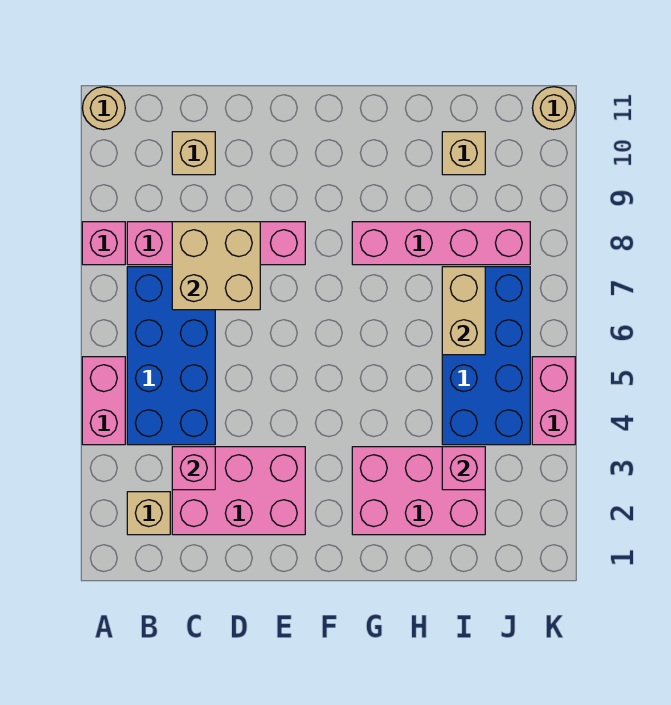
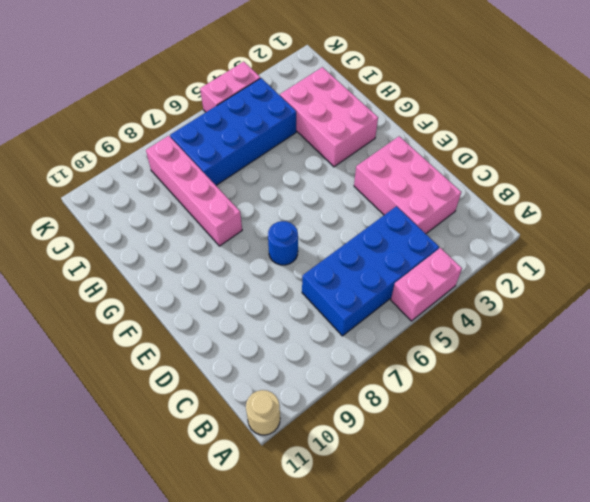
blue round brick E7 level 1 -> none
none -> pink brick A8 level 1
none -> tan brick B2 level 1
none -> pink brick B8:E8 level 1

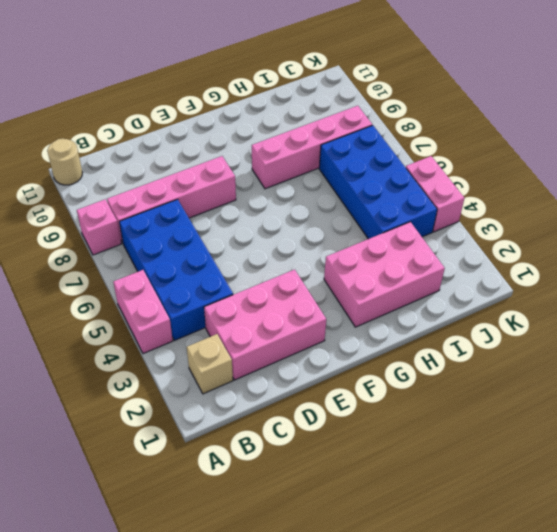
none -> tan brick C10 level 1
none -> tan brick I10 level 1
none -> tan round brick K11 level 1

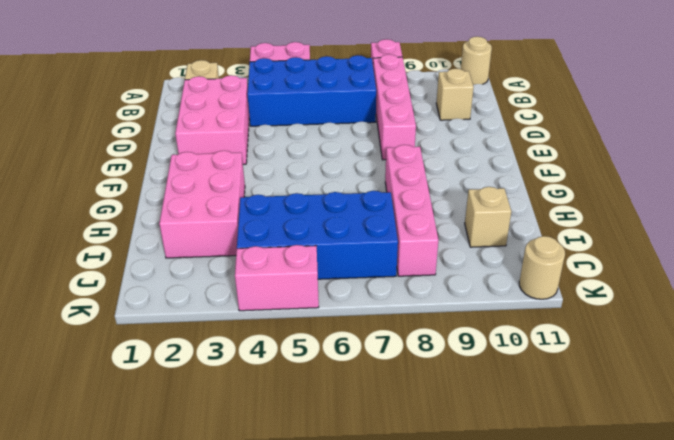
none -> pink brick C3 level 2
none -> tan brick C7:D8 level 2
none -> pink brick I3 level 2

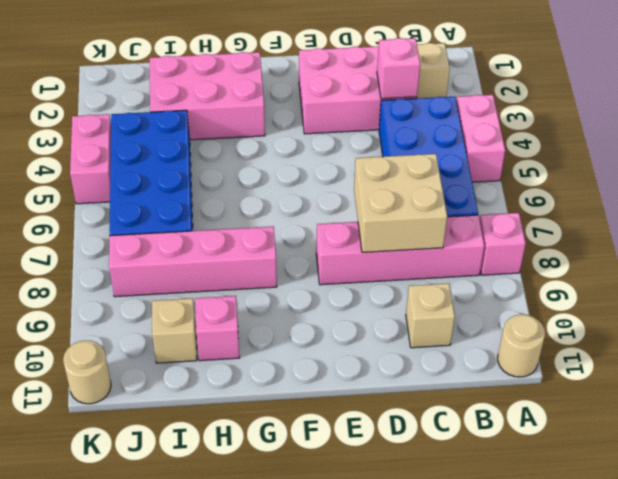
pink brick H10 level 1 -> pink brick I3 level 2
none -> tan brick I6:I7 level 2

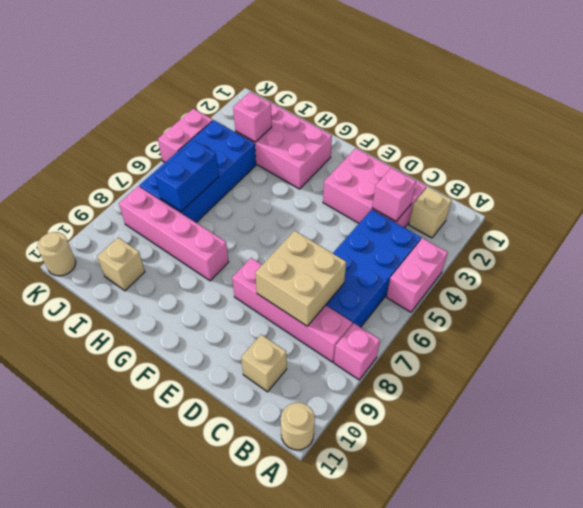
blue brick I6:I7 level 2 -> tan brick I6:I7 level 2

